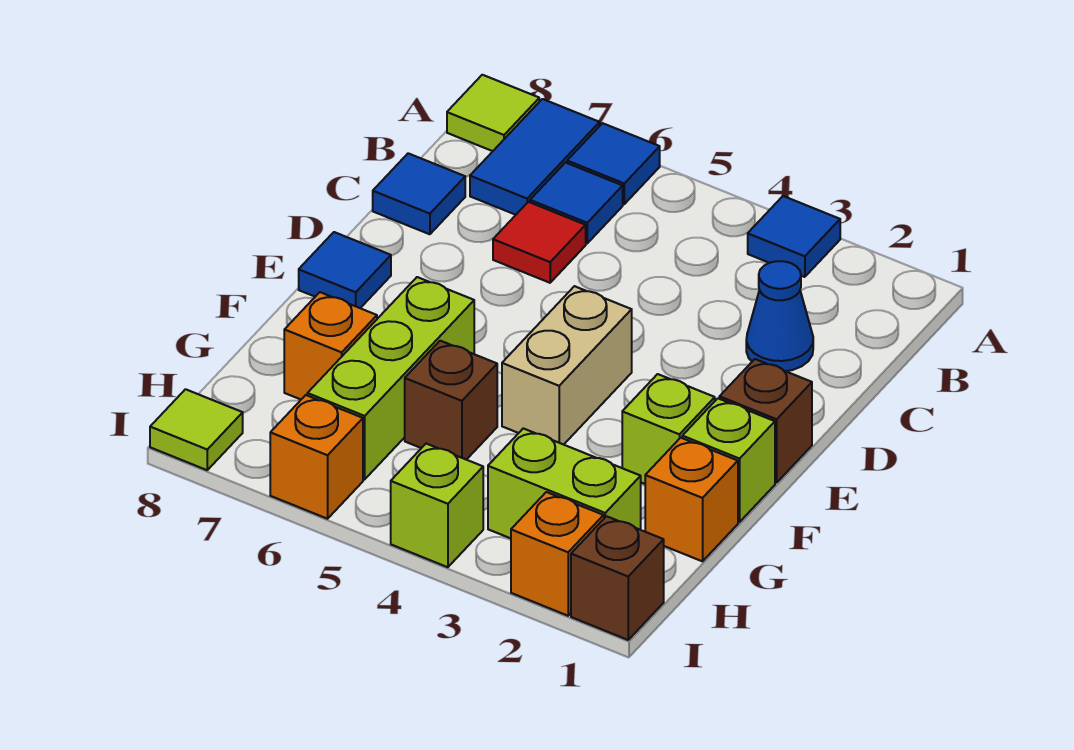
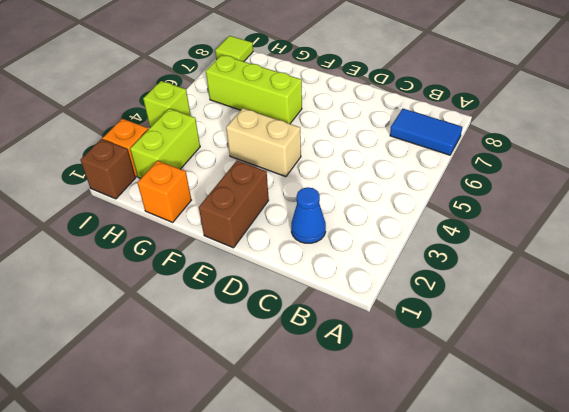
brown brick E1:E2 level 1 -> brown brick E1 level 1
none -> blue tile A3 level 1
none -> blue tile A6 level 1
none -> lime tile A8 level 1

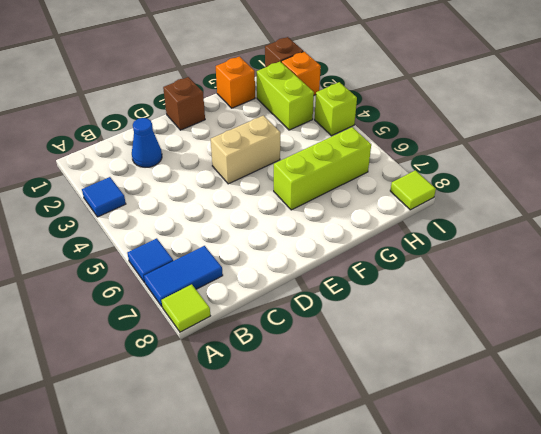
none -> blue tile B6 level 1
none -> red tile C6 level 1
none -> blue tile C8 level 1

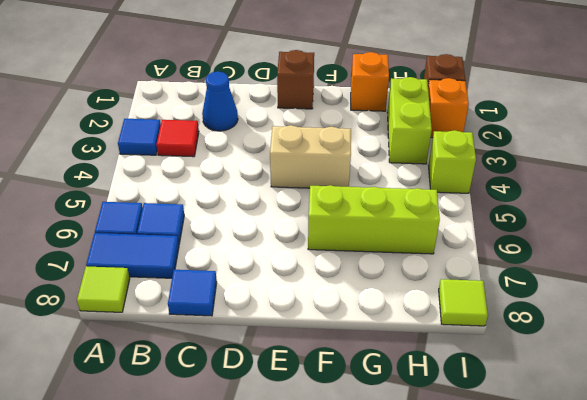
red tile B3 level 1 -> red tile C6 level 1
none -> blue tile E8 level 1
none -> lime brick F1 level 1
none -> lime brick F2 level 1

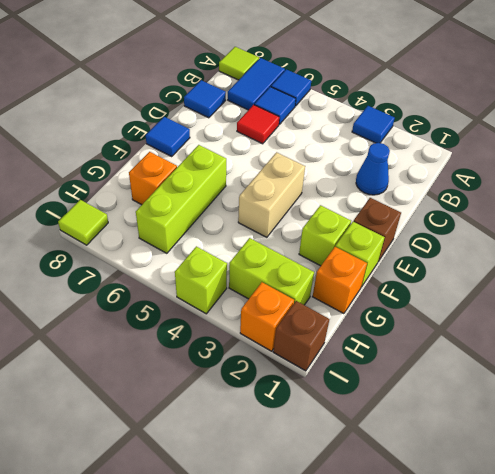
none -> brown brick G5 level 1
none -> orange brick I6 level 1

